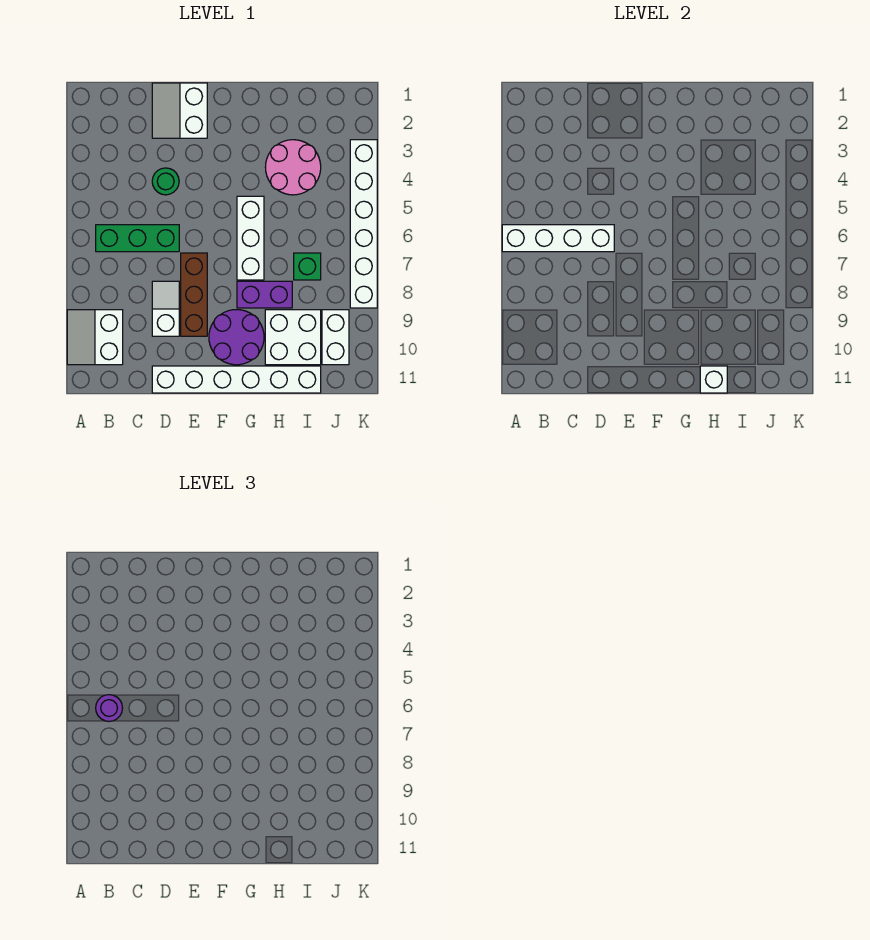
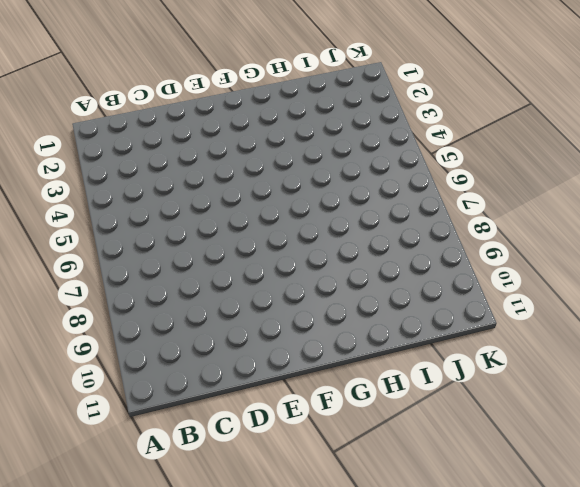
none -> white slope A9:B10 level 1 top B
none -> green brick B6:D6 level 1
none -> white slope D1:E2 level 1 top E

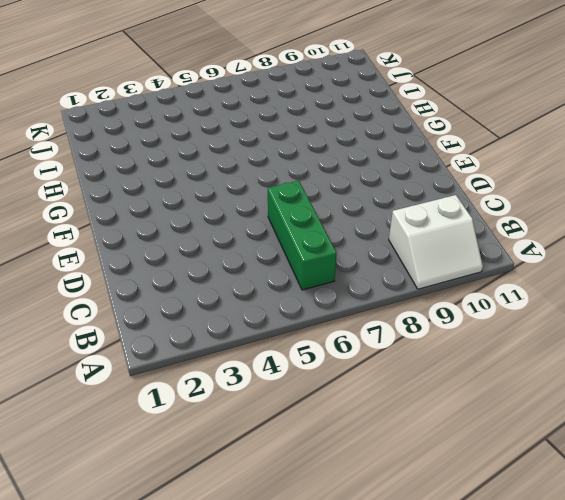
none -> white slope D1:E2 level 1 top E
none -> green round brick D4 level 1
none -> white slope D8:D9 level 1 top 9

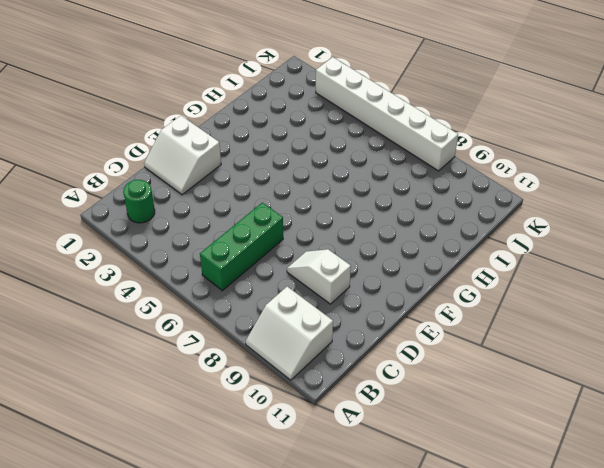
green round brick B2 level 1 -> green round brick D4 level 1
none -> white brick D11:I11 level 1
none -> brown brick E7:E9 level 1
none -> purple round brick F9:G10 level 1

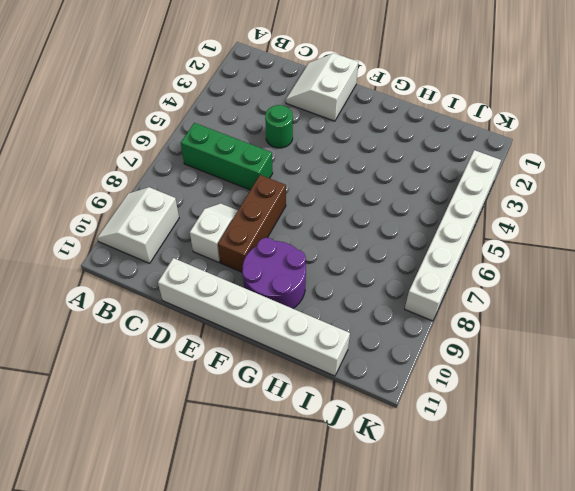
none -> white brick G5:G7 level 1
none -> purple brick G8:H8 level 1
none -> pink round brick H3:I4 level 1

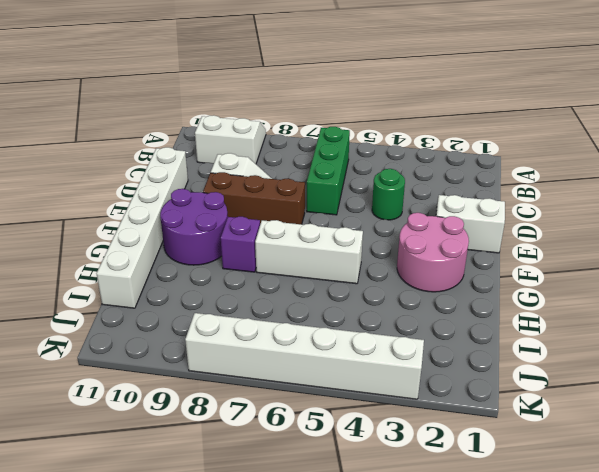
pink round brick F2:G3 level 1 -> pink round brick H3:I4 level 1
purple brick G8 level 1 -> purple brick G8:H8 level 1
none -> white brick H9:I10 level 1
none -> green brick I7 level 1
none -> white brick J9:J10 level 1

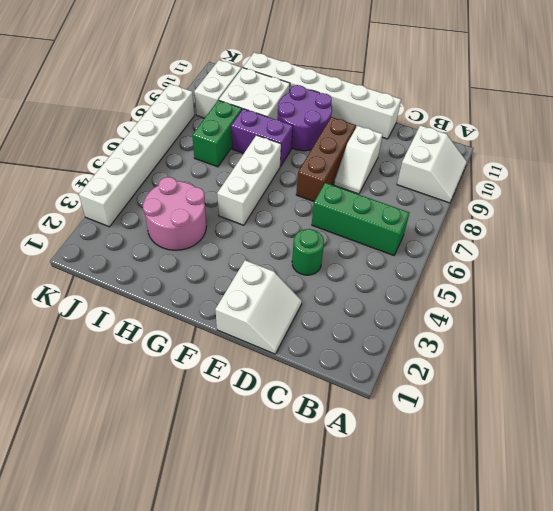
green brick I7:I8 level 1 -> green brick I7 level 1
none -> white brick A6:D6 level 2
none -> white brick H11 level 2
none -> purple round brick B6 level 3

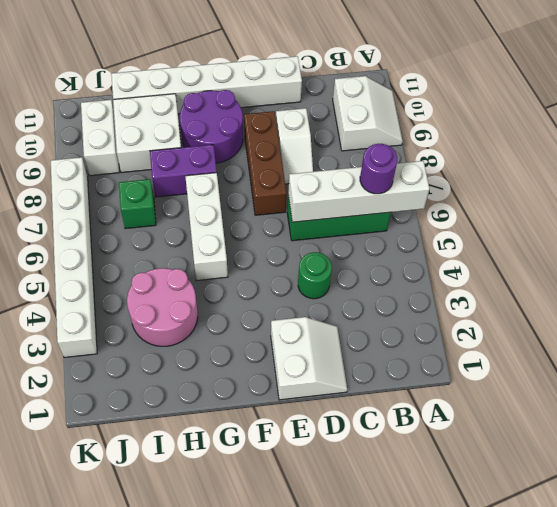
none -> white brick H11 level 2

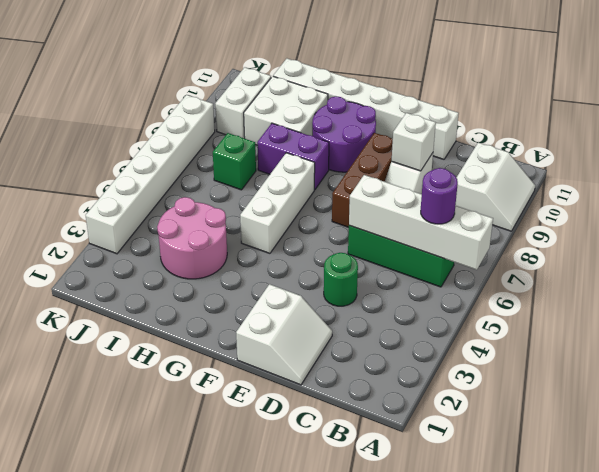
white brick D9 level 2 -> white brick H11 level 2

